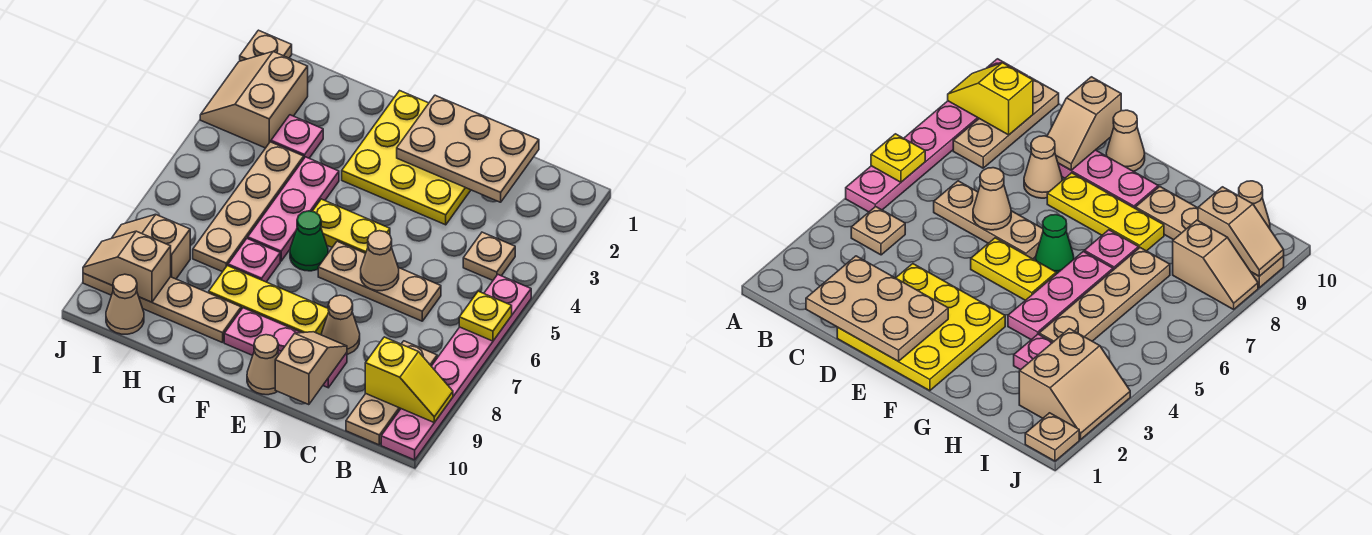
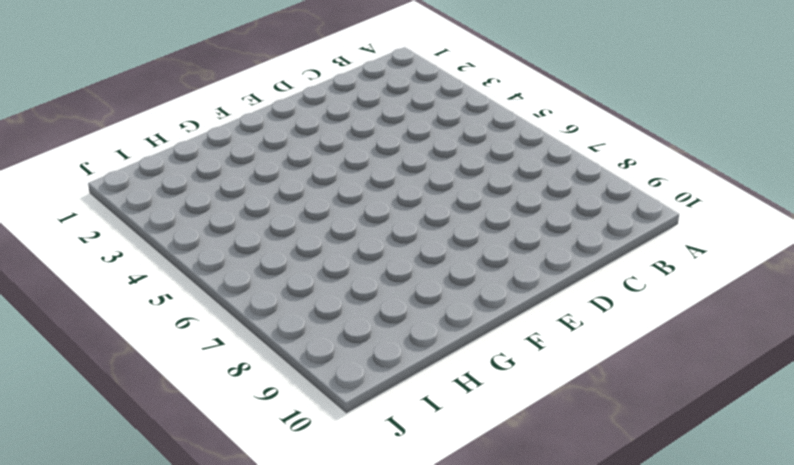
none -> pink plate A5:A10 level 1
none -> tan plate B4 level 1
none -> tan plate B8:B10 level 1

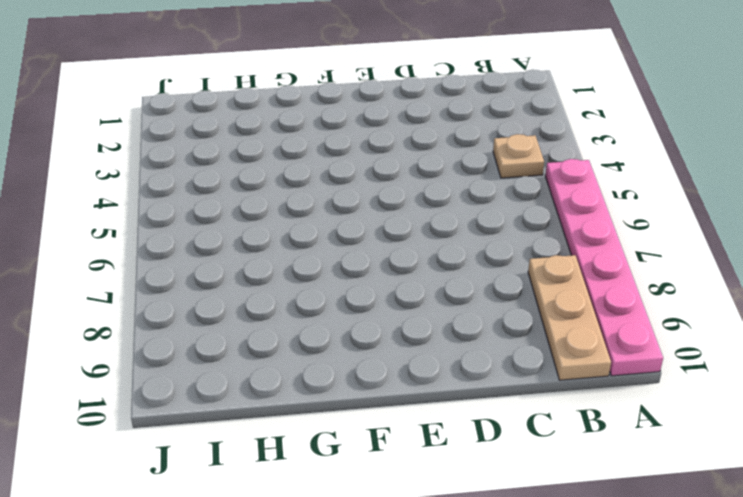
none -> tan plate C6:E6 level 1
none -> yellow plate D1:F3 level 1
none -> tan cone D8 level 1

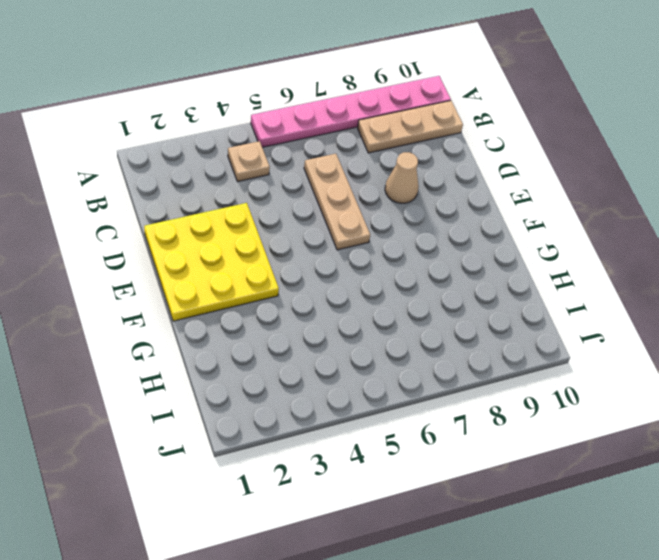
none -> pink plate D9:F9 level 1
none -> yellow plate E5:F5 level 1
none -> yellow plate E8:G8 level 1

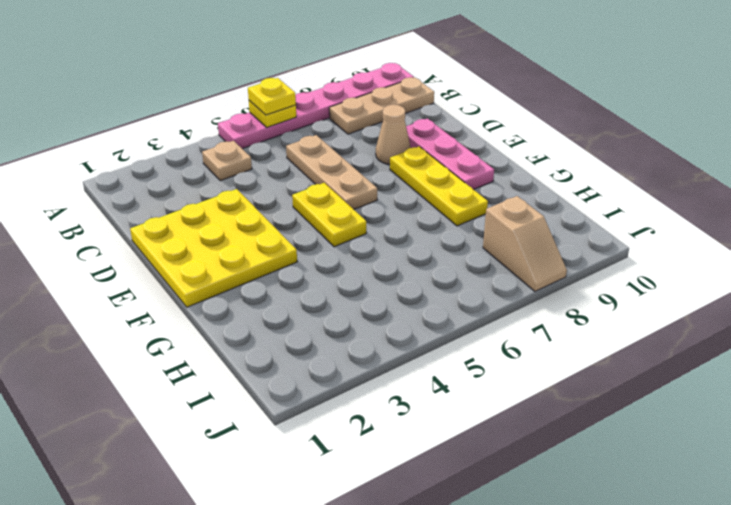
yellow plate A6 level 3 -> none
none -> tan cone E10 level 1
none -> green cone F6 level 1
none -> pink plate G4:G6 level 1

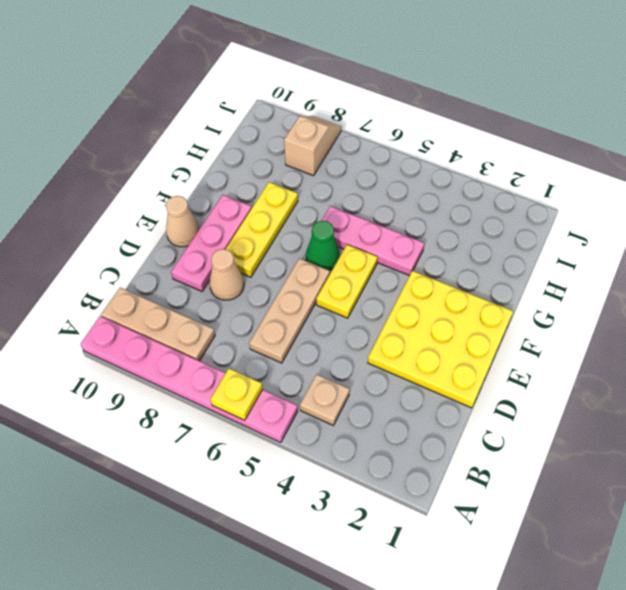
none -> pink plate G7 level 1
none -> tan plate G9:J9 level 1
none -> pink plate H3 level 1

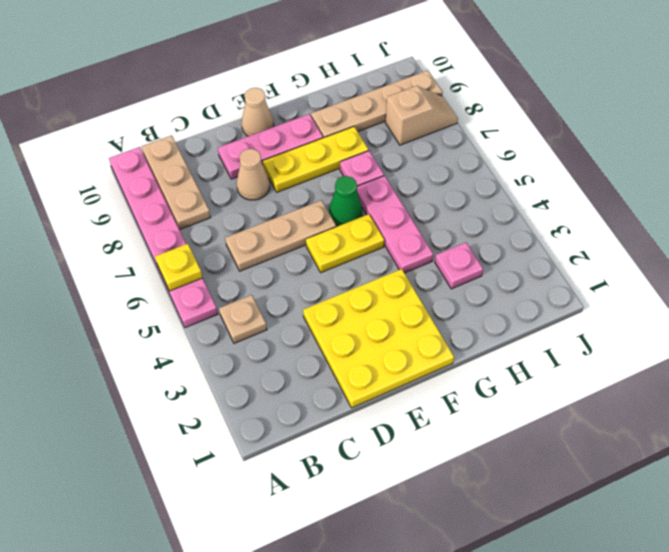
none -> tan plate H4:H7 level 1
none -> tan slope I2:J3 level 1 top I
none -> tan cone I10 level 1

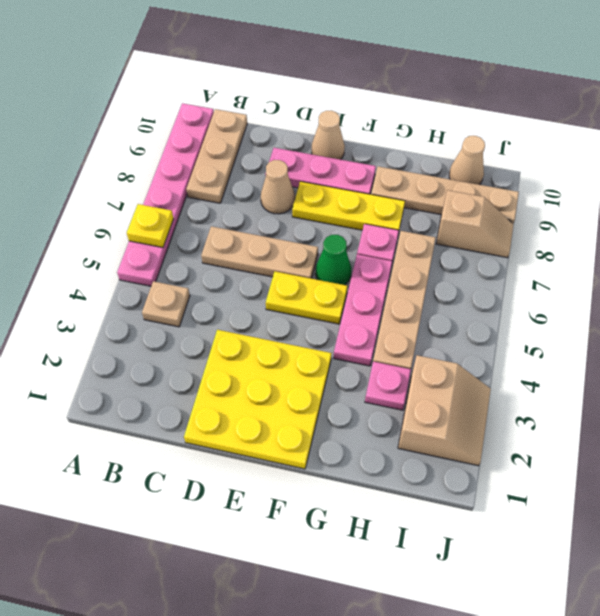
none -> tan plate J1 level 1
none -> yellow slope A9:B9 level 2 top B
none -> tan plate C1:E2 level 2

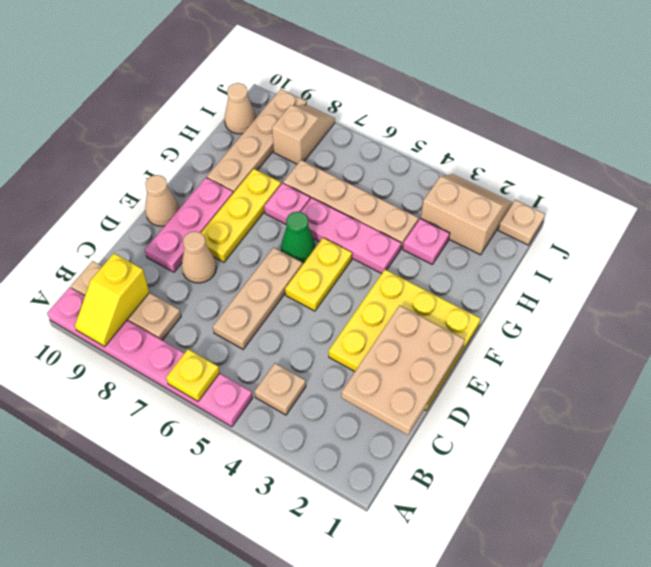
none -> tan cone D6 level 2
none -> tan slope D9:D10 level 2 top 10
none -> tan slope I9:J9 level 2 top I

